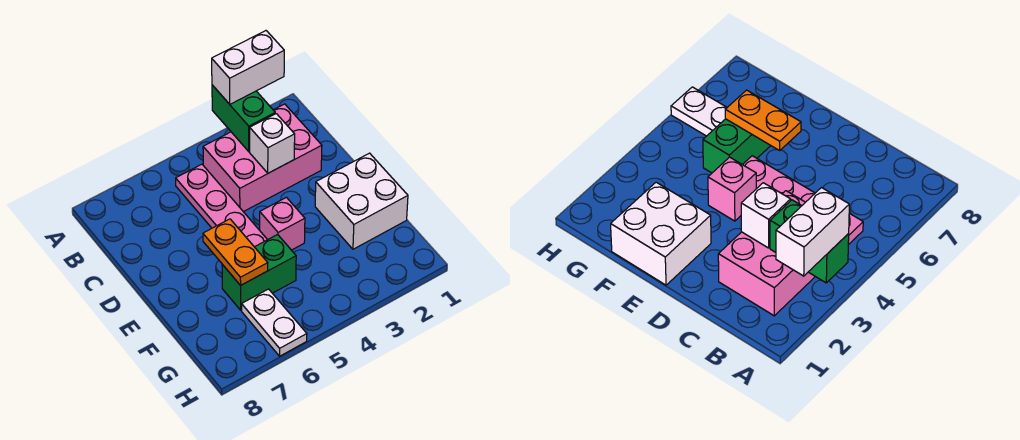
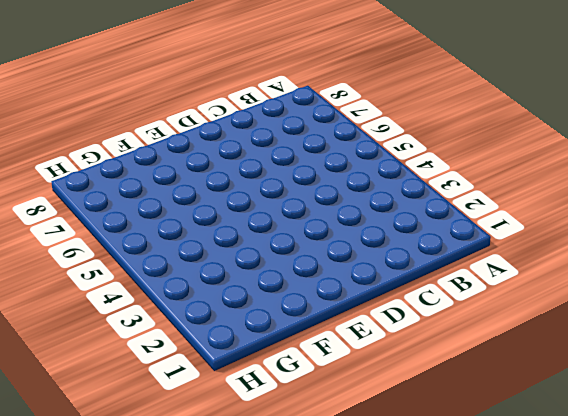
none -> pink brick B2:C4 level 1
none -> pink plate B5:E5 level 1

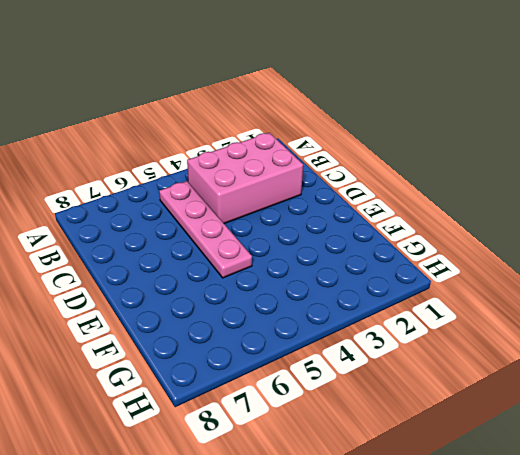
none -> white brick E1:F2 level 1
none -> pink brick E4 level 1

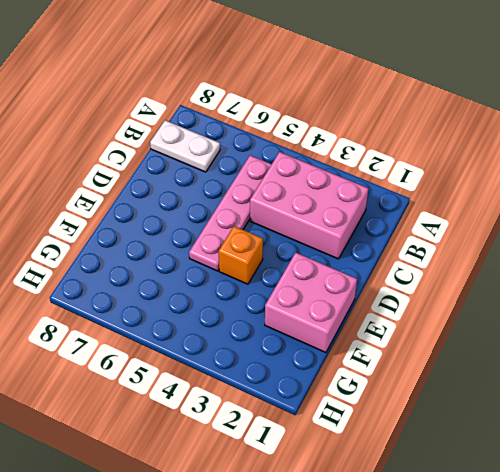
white plate B7:B8 level 1 -> white plate G6:H6 level 1
pink brick E1:F2 level 1 -> white brick E1:F2 level 1
orange brick E4 level 1 -> pink brick E4 level 1
none -> green brick F5:F6 level 1
none -> green brick A3:B3 level 2

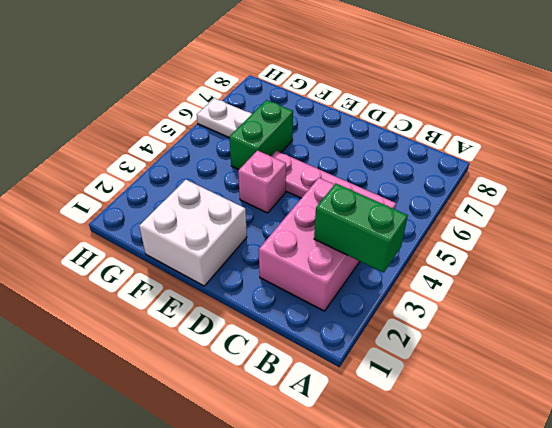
none -> white brick C3 level 2
none -> orange plate E6:F6 level 2

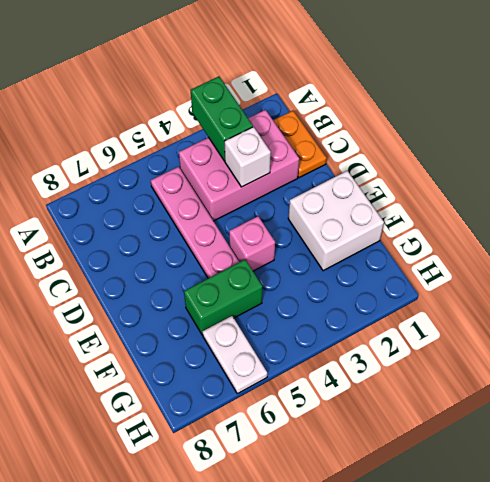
orange plate B1:C1 level 1 -> orange plate E6:F6 level 2
none -> white brick A2:A3 level 3

